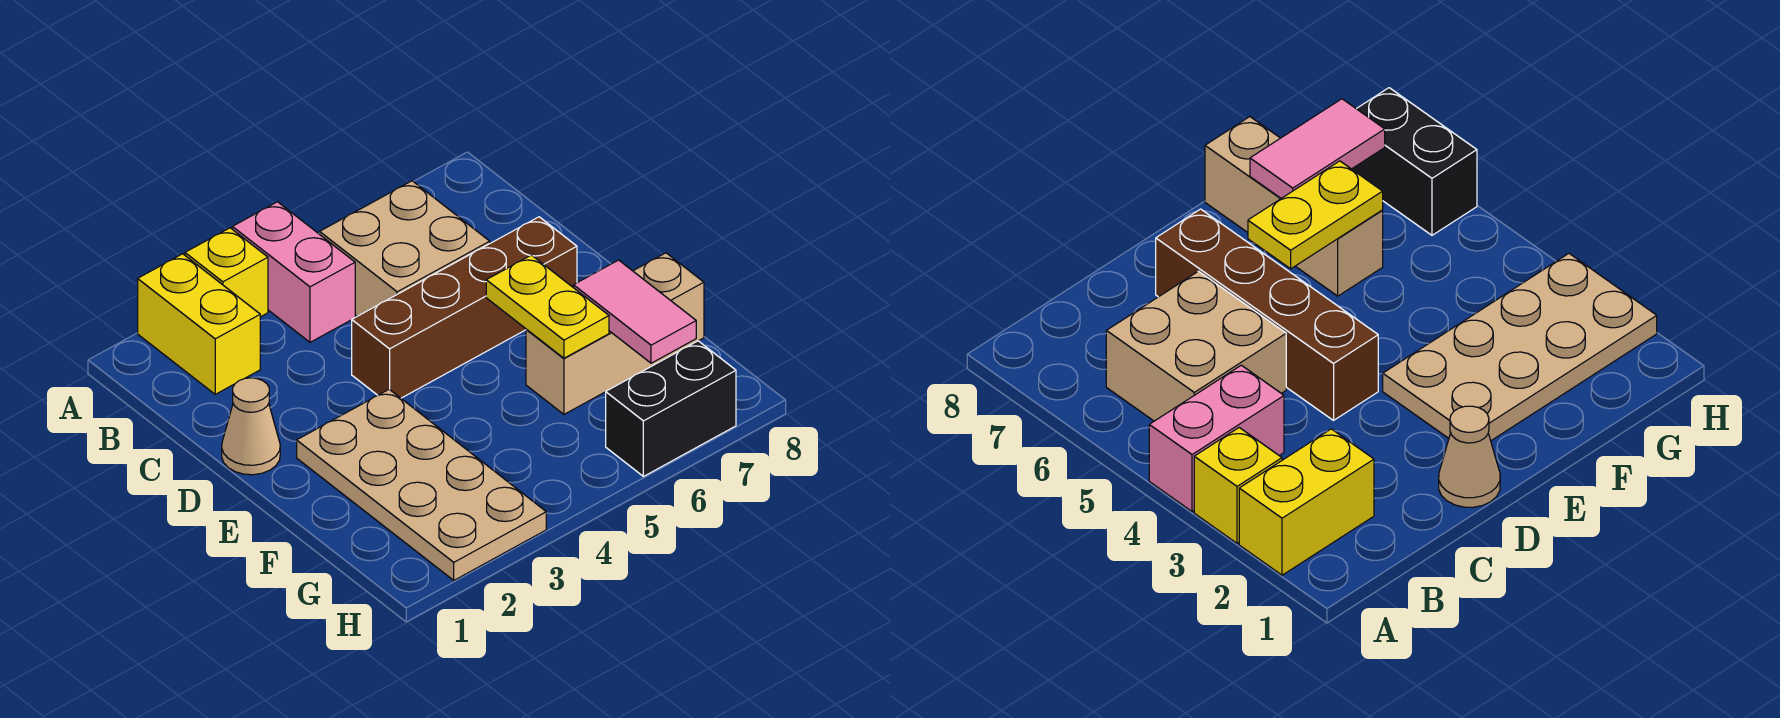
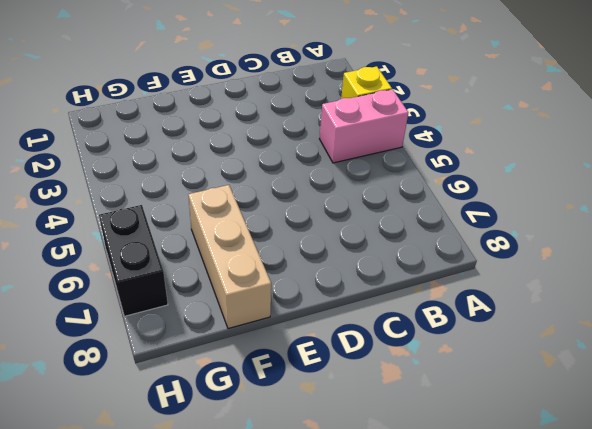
none -> yellow brick A2:B2 level 1
none -> tan brick B5:C6 level 1

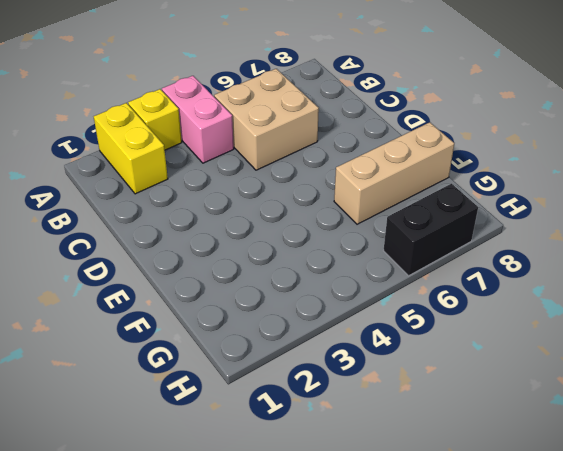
none -> tan cone D1 level 1
none -> brown brick D4:D7 level 1

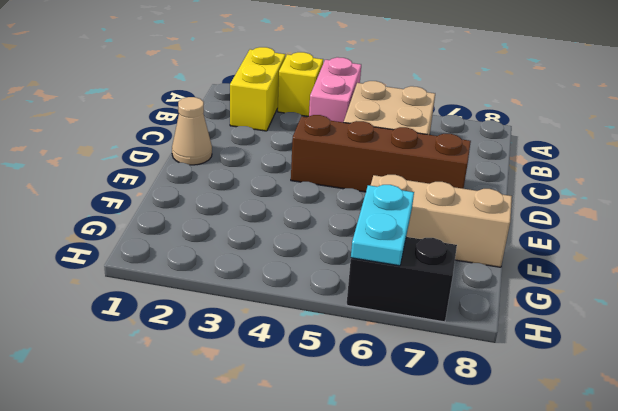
cyan plate G6:H6 level 2 -> none
none -> tan plate E2:H3 level 1
none -> yellow plate E6:F6 level 2

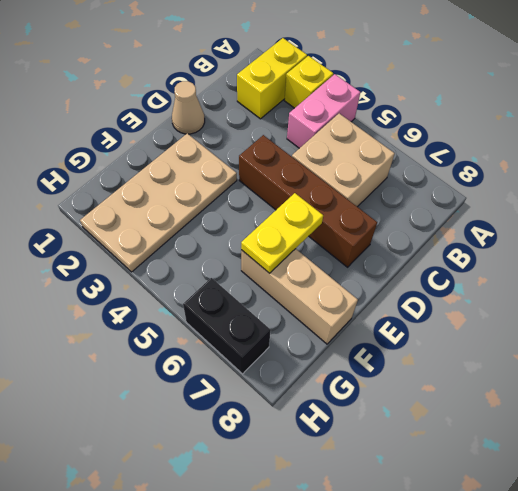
none -> pink tile F7:G7 level 2

